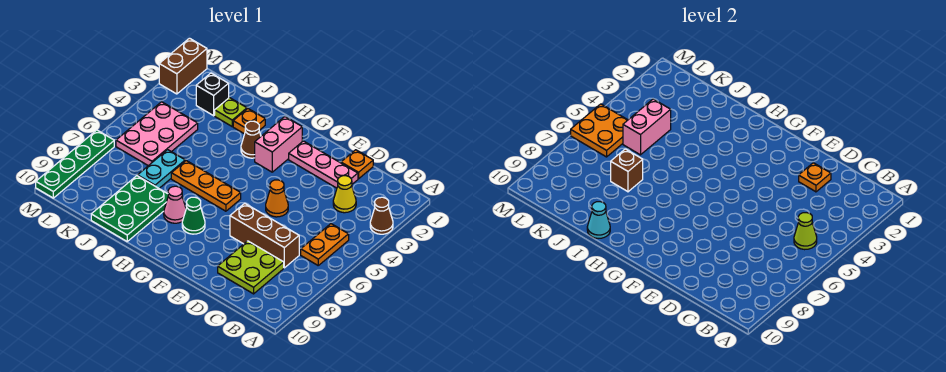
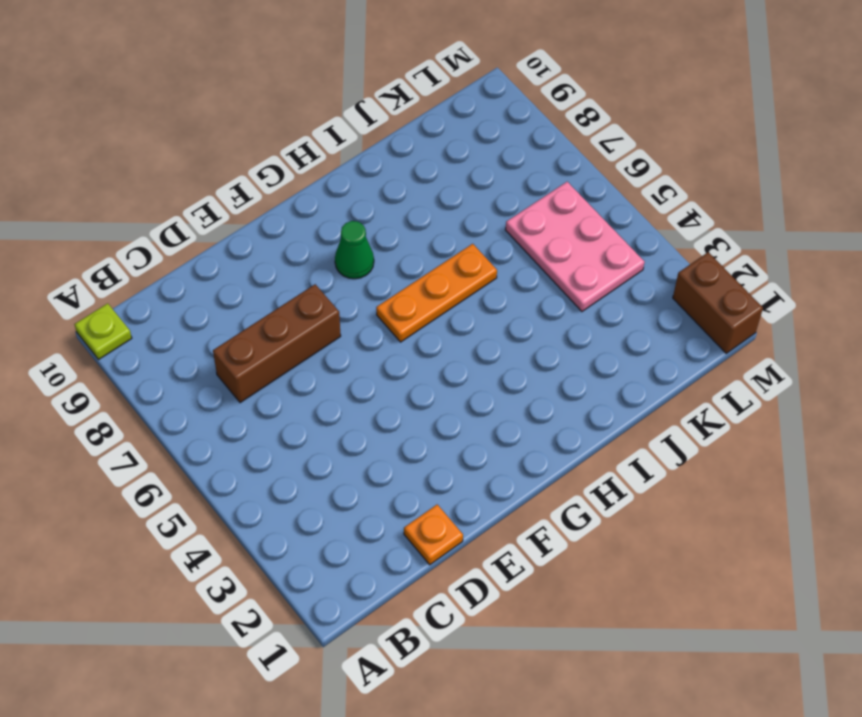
lime plate A10 level 1 -> lime plate J2 level 1
none -> brown cone A3 level 1
none -> orange plate B5:B6 level 1
none -> yellow cone C3 level 1

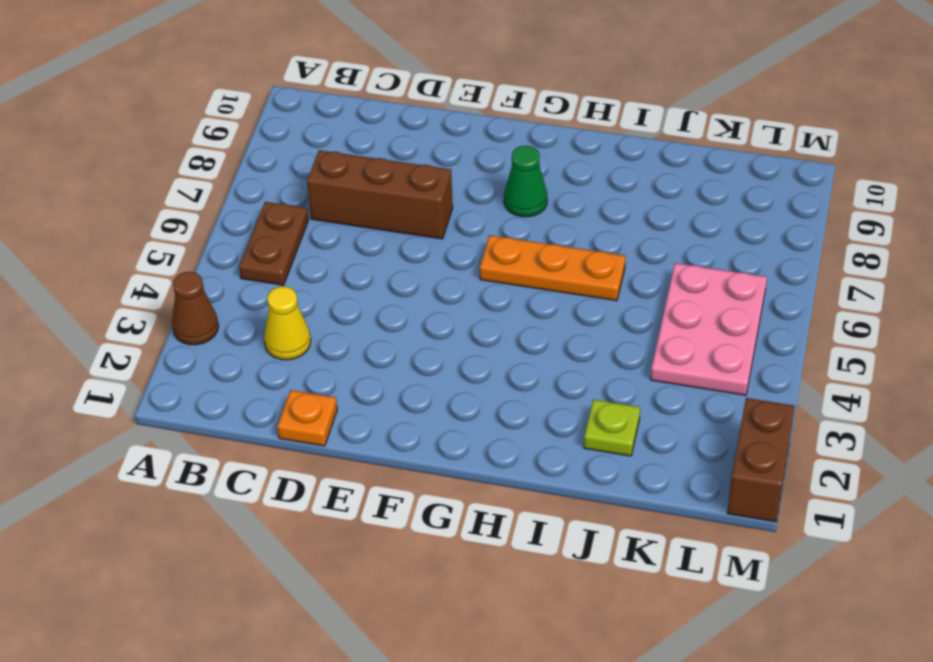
brown plate B5:B6 level 1 -> orange plate B5:B6 level 1
none -> lime plate C8:D9 level 1
none -> pink plate D2:F2 level 1
none -> orange cone E5 level 1

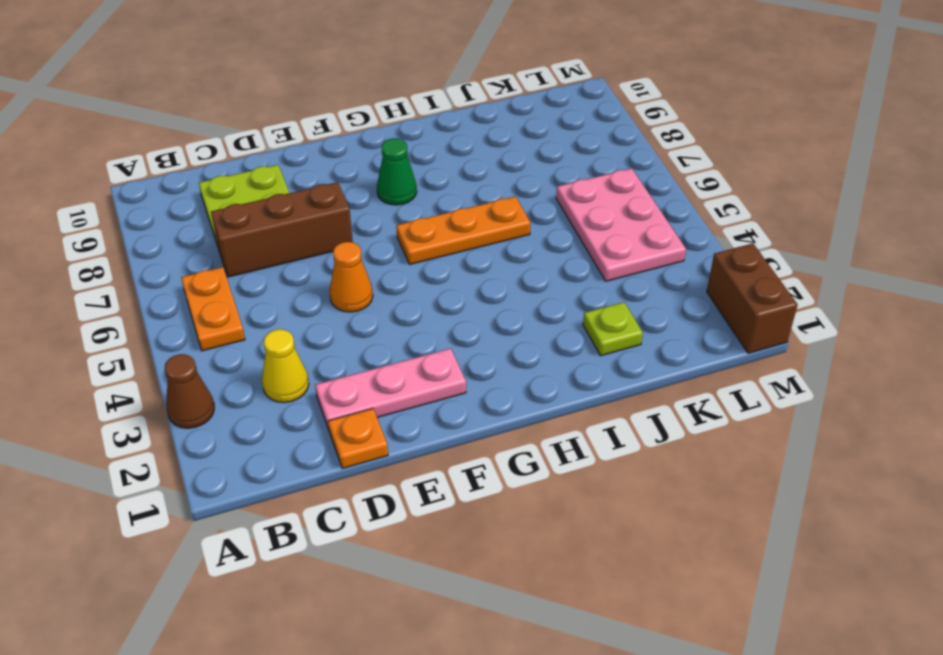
none -> pink brick G2:G3 level 1
none -> brown cone H3 level 1
none -> pink cone H8 level 1

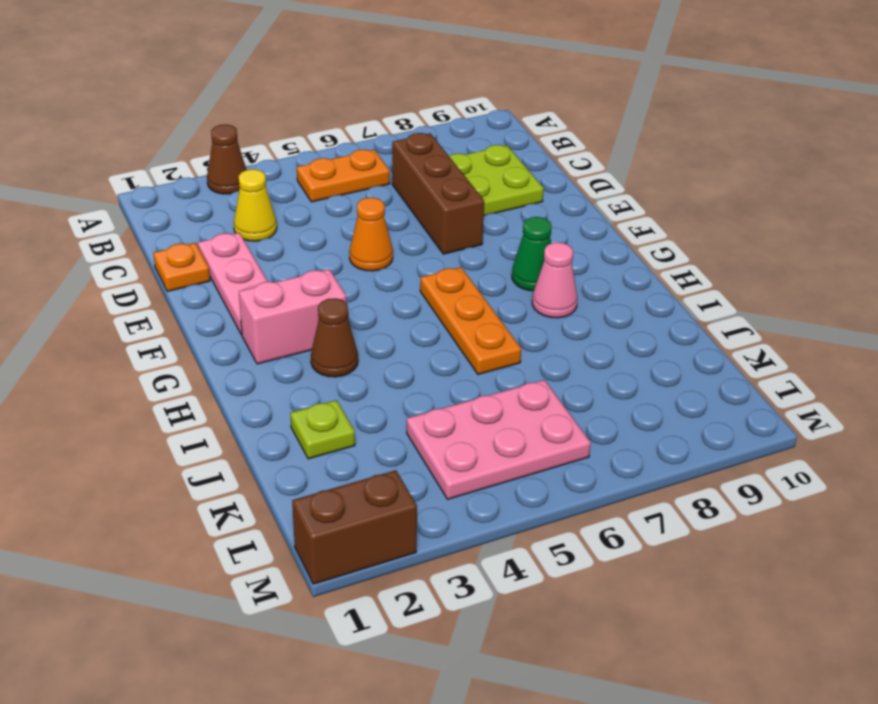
none -> orange plate I2 level 1
none -> green plate I8:J10 level 1
none -> cyan plate J6:J7 level 1

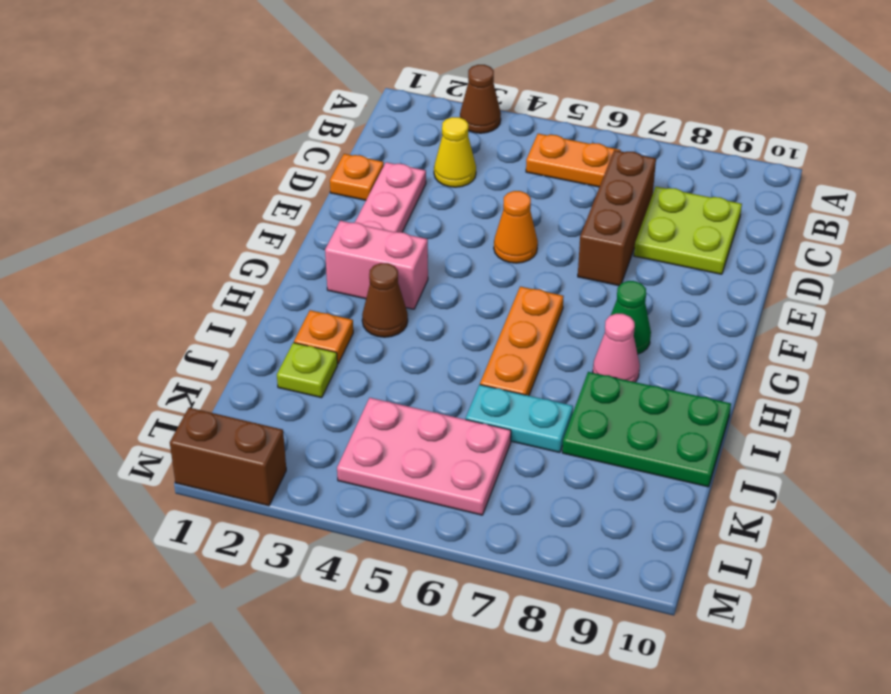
none -> black brick K2 level 1
none -> green plate M7:M10 level 1
none -> lime cone B5 level 2

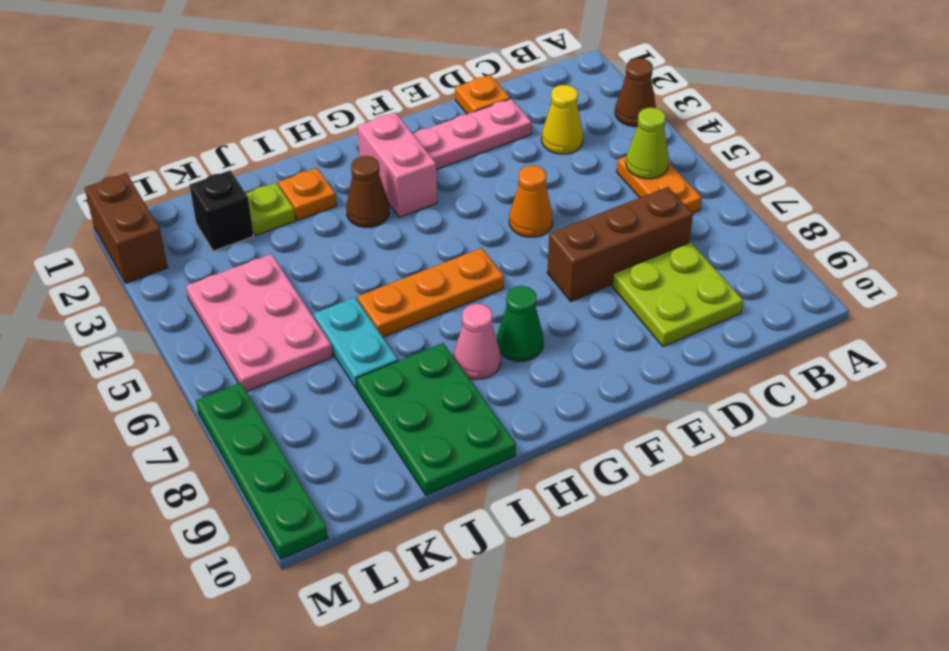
none -> orange plate D2 level 2
none -> cyan cone I10 level 2
none -> brown brick J7 level 2

